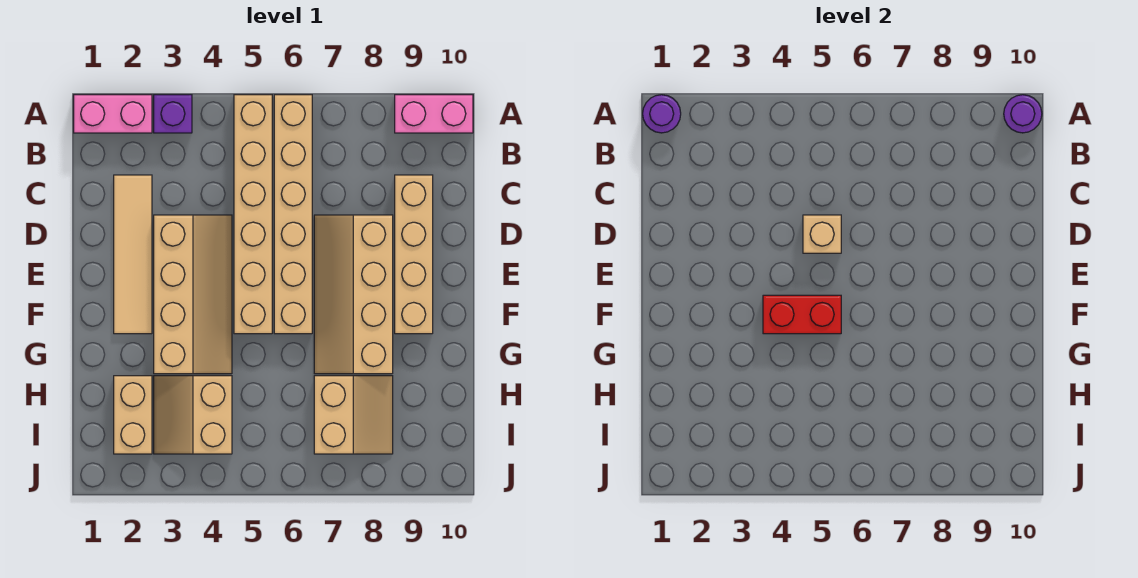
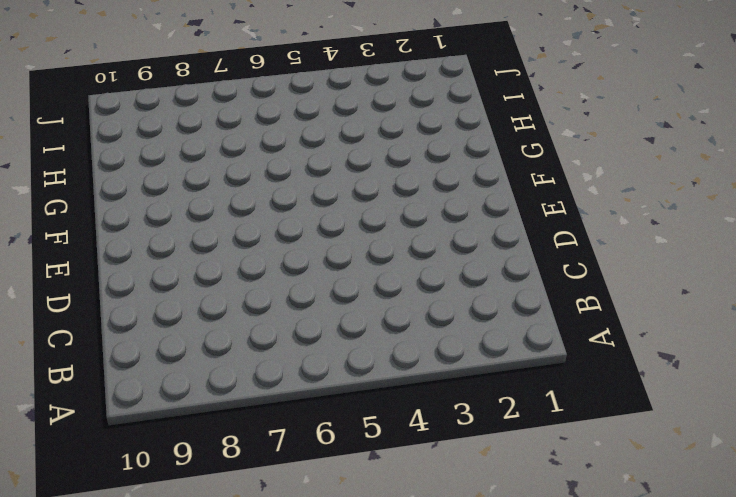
none -> pink brick A1:A2 level 1
none -> purple brick A3 level 1
none -> tan brick A5:F5 level 1

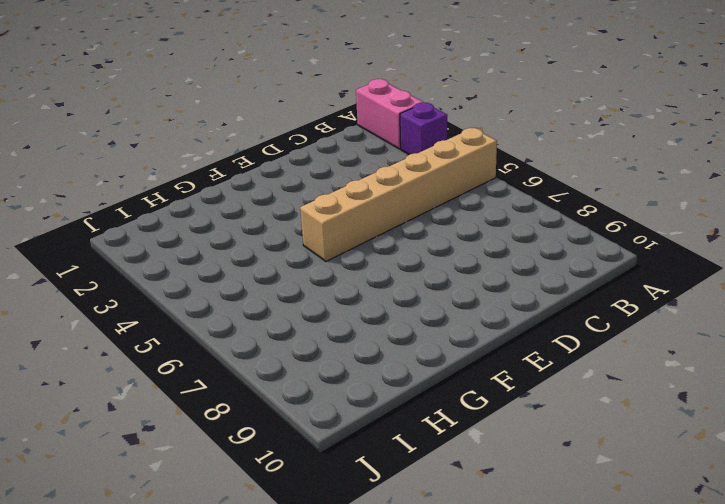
none -> tan brick A6:F6 level 1
none -> pink brick A9:A10 level 1
none -> tan tile C2:F2 level 1

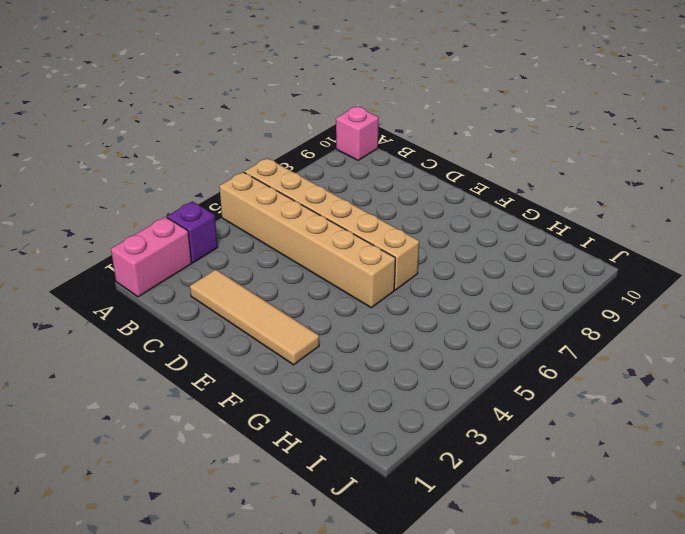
pink brick A10 level 1 -> pink brick A9:A10 level 1
none -> tan brick C9:F9 level 1
none -> tan slope D3:G4 level 1 top 3
none -> tan slope D7:G8 level 1 top 8

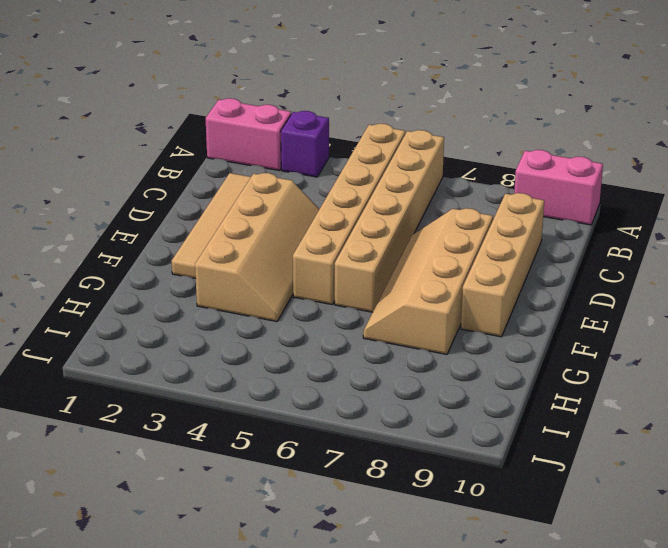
none -> tan brick H2:I2 level 1
none -> tan slope H3:I4 level 1 top 4
none -> tan slope H7:I8 level 1 top 7

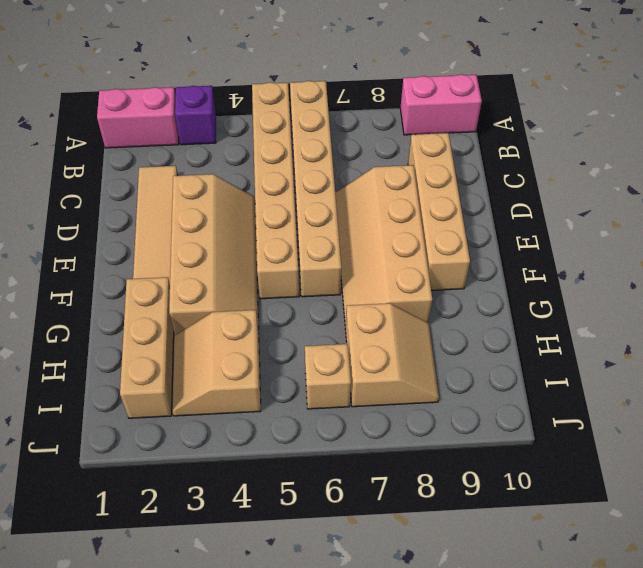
tan brick G2:I2 level 1 -> tan brick H2:I2 level 1
tan brick I6 level 1 -> tan brick D5 level 2
none -> purple round brick A1 level 2
none -> purple round brick A10 level 2
none -> red brick F4:F5 level 2

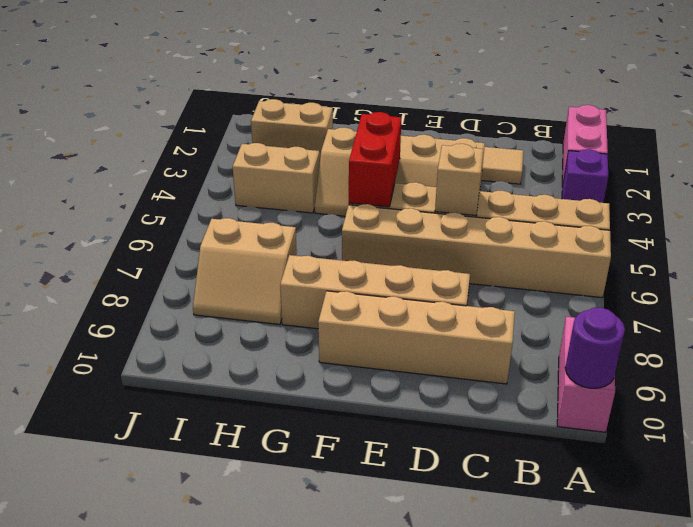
none -> purple round brick A1 level 2

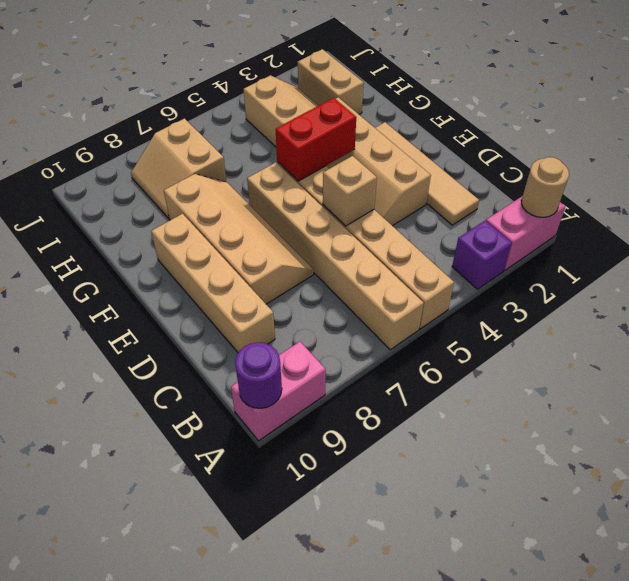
tan round brick A1 level 2 -> purple round brick A1 level 2

